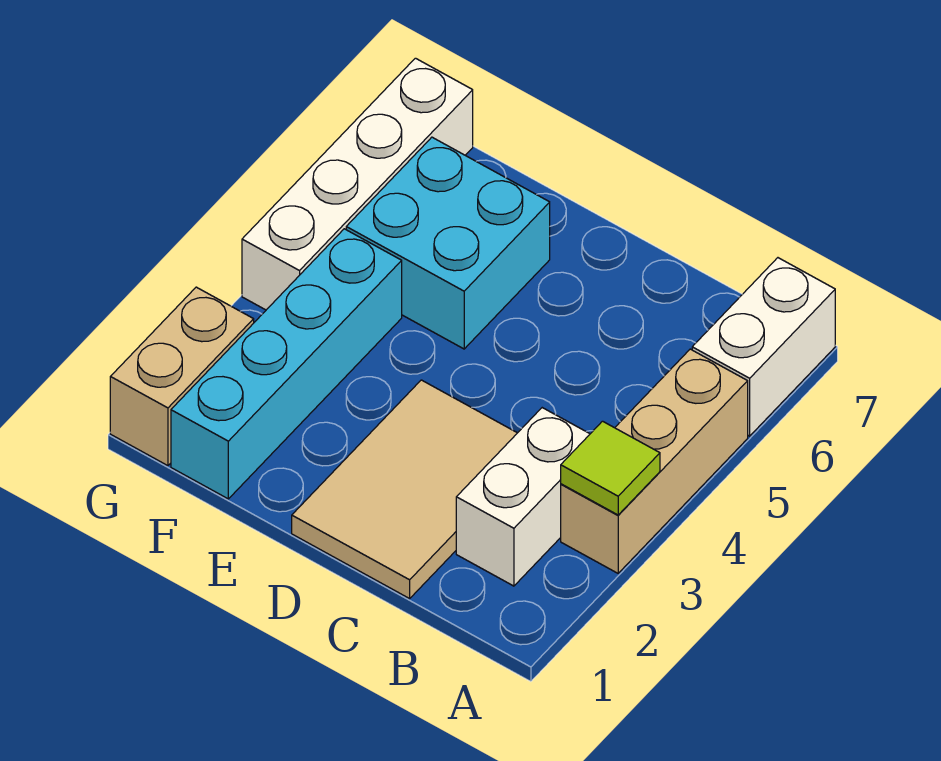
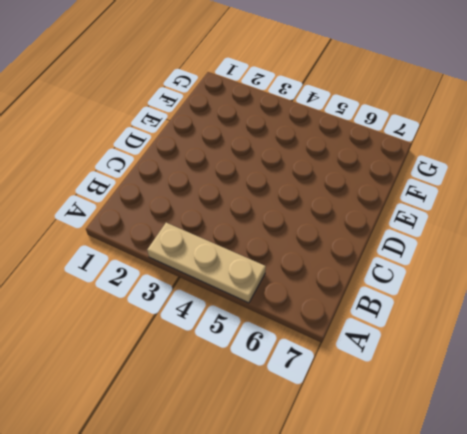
tan plate A3:A5 level 1 -> tan brick A3:A5 level 1
none -> white brick A6:A7 level 1
none -> white brick B2:B3 level 1

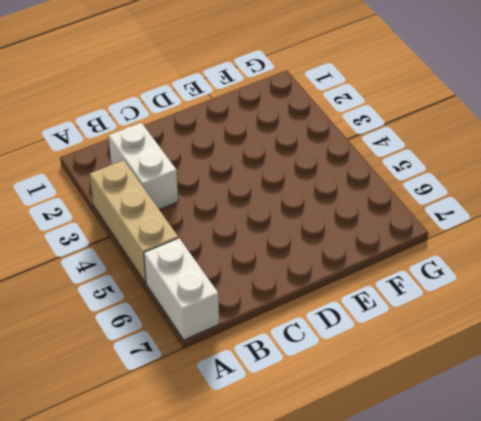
none -> tan tile C1:D3 level 1
none -> cyan brick E5:F6 level 1

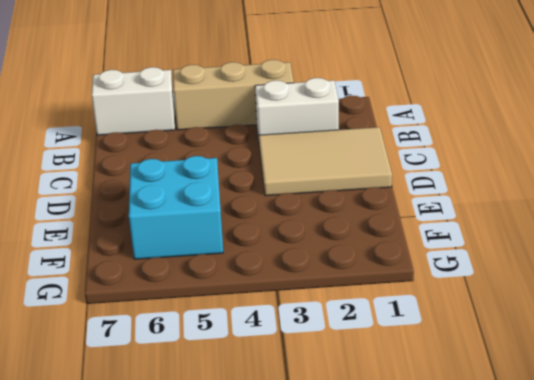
none -> cyan brick F1:F4 level 1
none -> tan brick G1:G2 level 1

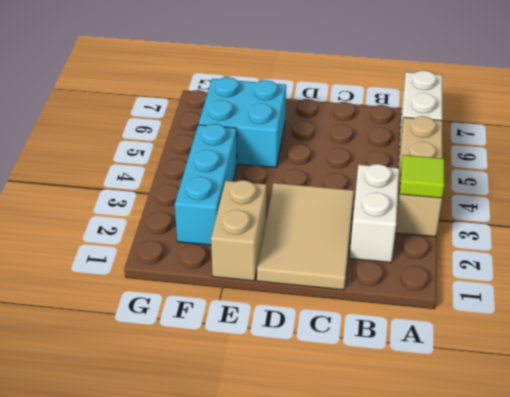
tan brick E1:E2 level 1 -> tan brick G1:G2 level 1
cyan brick F2:F4 level 1 -> cyan brick F1:F4 level 1
none -> white brick G4:G7 level 1

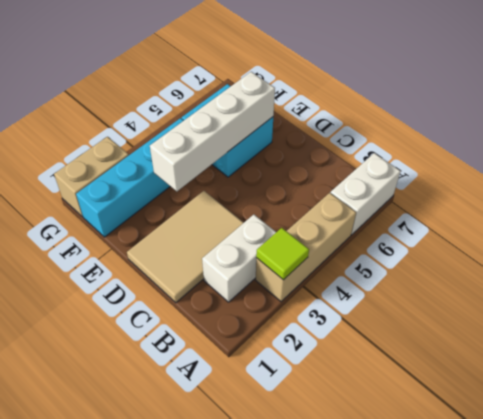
white brick E3:E6 level 2 -> white brick G4:G7 level 1

